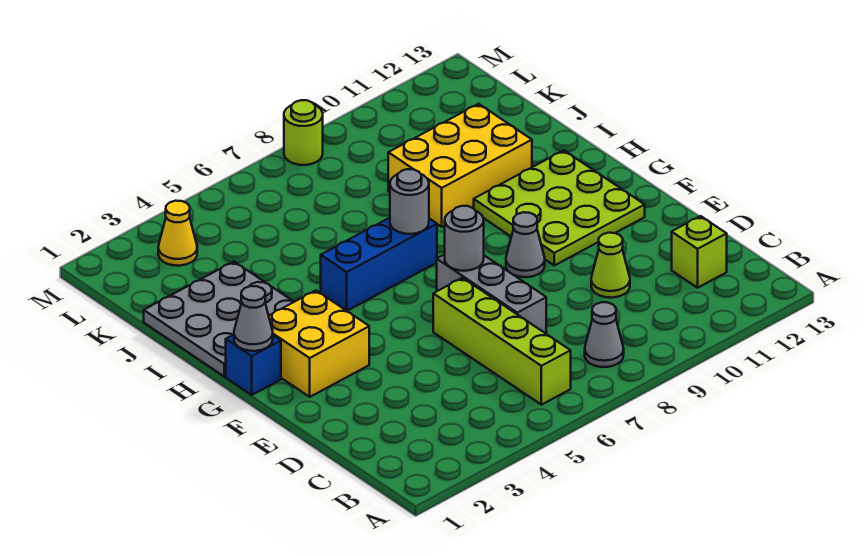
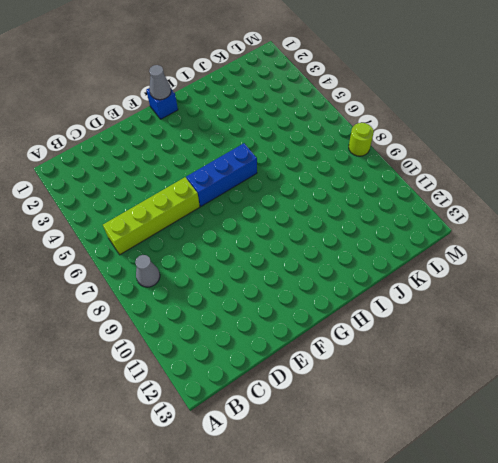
blue brick F6:H6 level 1 -> blue brick H5:H7 level 1
none -> lime brick C12 level 1
none -> grey brick D7:F7 level 1
none -> lime cone D10 level 1

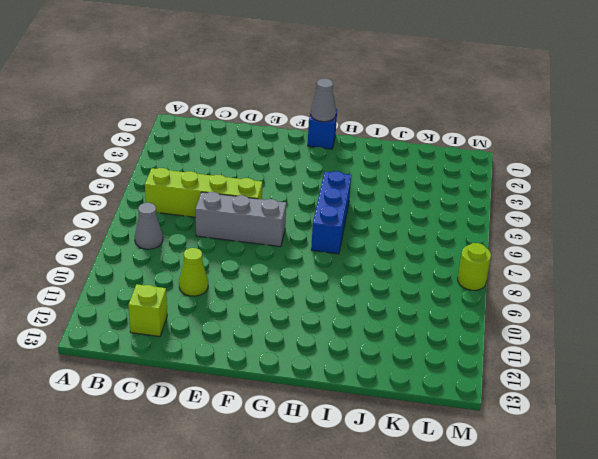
none -> yellow brick F2:G3 level 1
none -> grey cone F9 level 1
none -> lime plate F10:H12 level 1

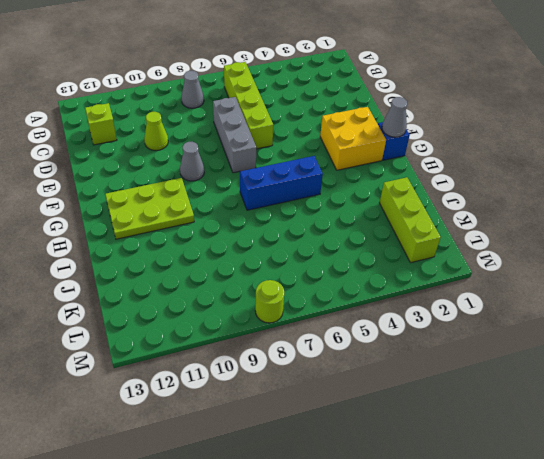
lime plate G10:H12 level 1 -> lime plate F10:H12 level 1
lime brick J2:L2 level 1 -> grey plate H1:J3 level 1
none -> yellow brick I9:J11 level 1
none -> yellow cone L3 level 1
none -> grey round brick F7 level 2

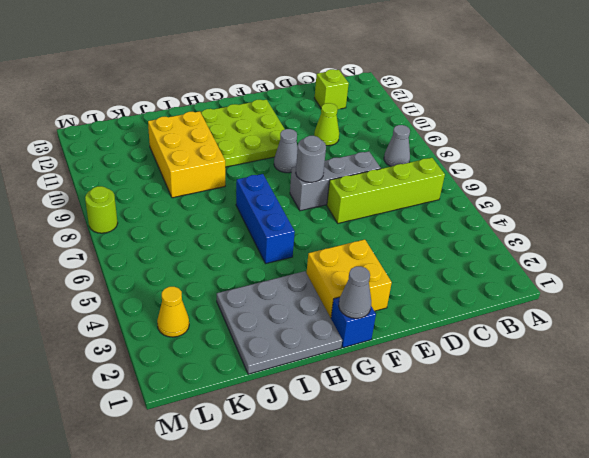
none -> grey round brick H7 level 2

